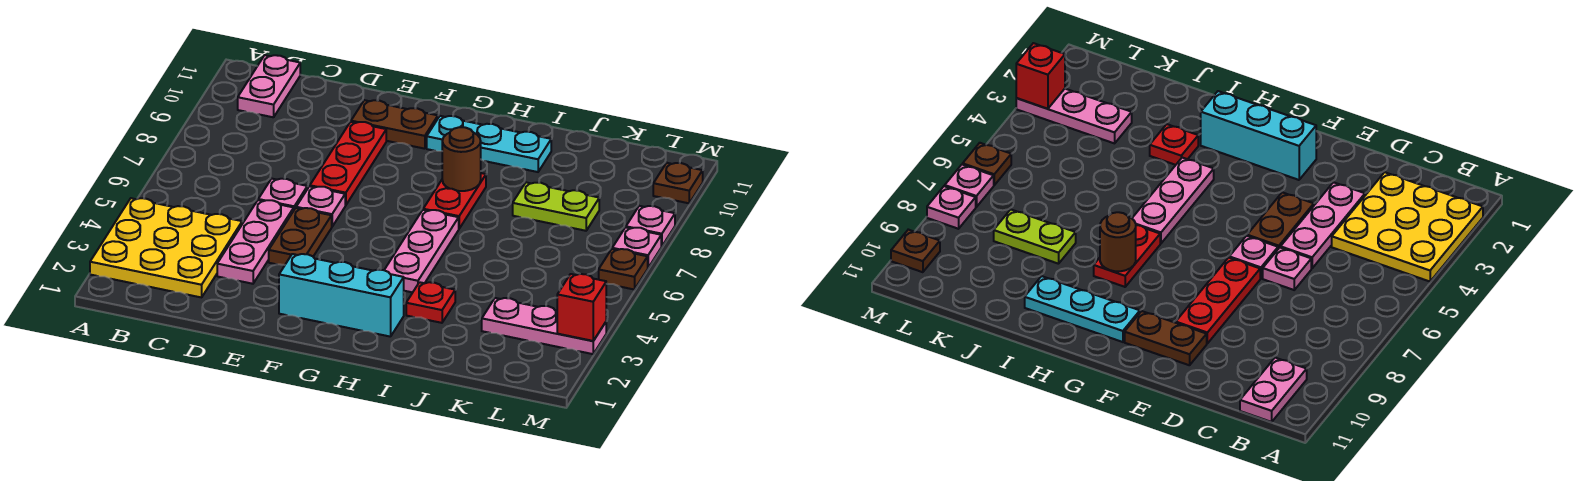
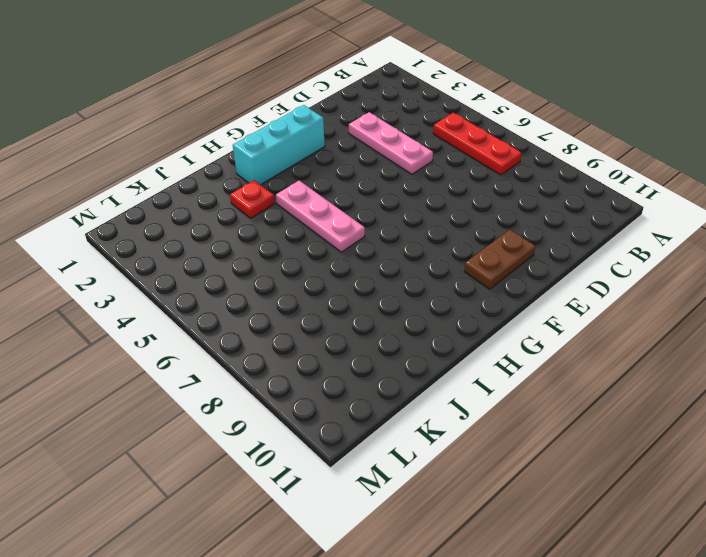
red plate B5:B7 level 1 -> red plate E7:E9 level 1
none -> yellow plate A2:C4 level 1
none -> pink plate B10:B11 level 1
none -> pink plate D6 level 1

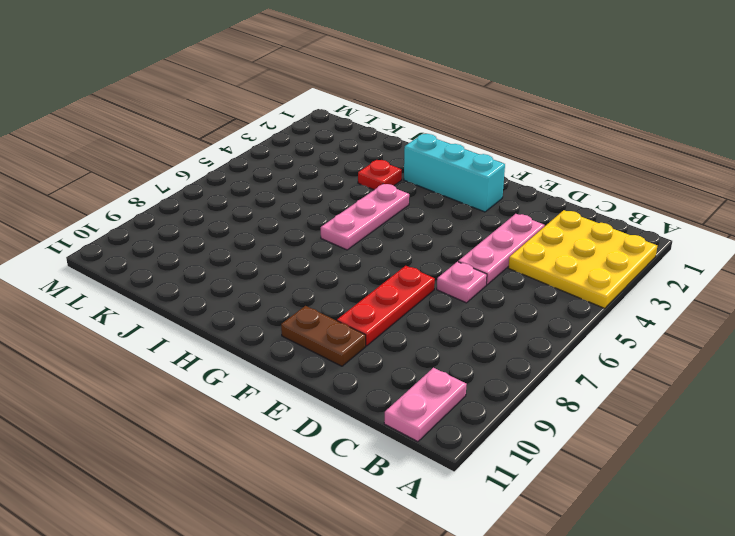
none -> brown plate E4:E5 level 1
none -> pink plate E6 level 1
none -> cyan plate G10:I10 level 1

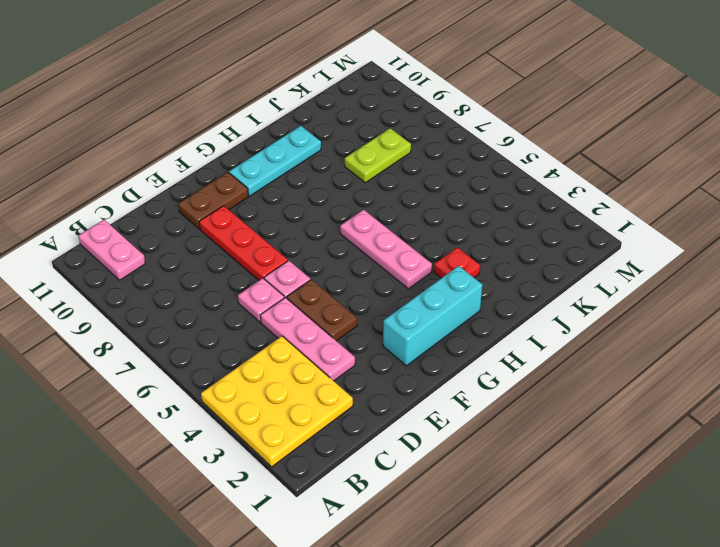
none -> red plate H7:H8 level 1
none -> pink plate K3:M3 level 1
none -> brown plate M6 level 1

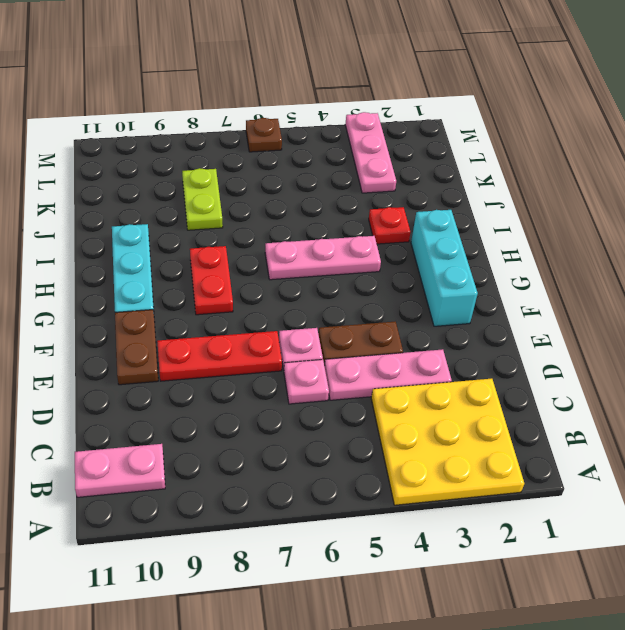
red plate G8:H8 level 1 -> red plate H7:H8 level 1
none -> pink plate M7 level 1
none -> pink plate M8 level 1
none -> brown plate M10 level 1

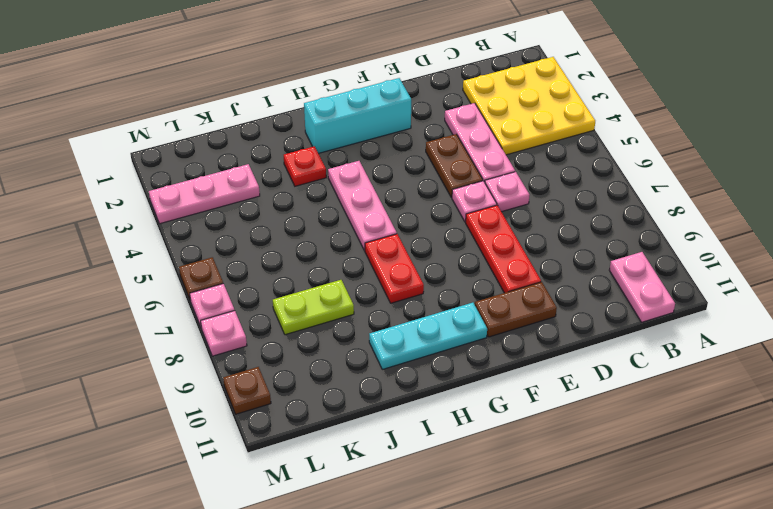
none -> brown round brick H8 level 2
none -> red brick M3 level 2

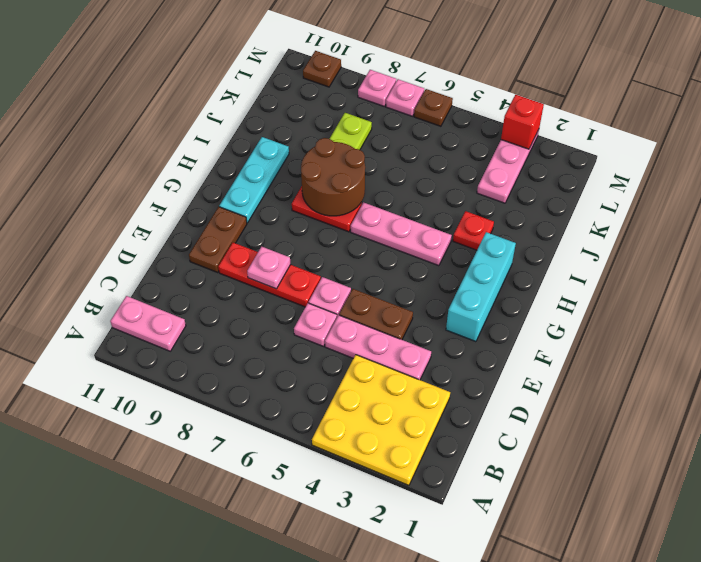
pink plate E8 level 2 -> none
brown round brick H7:I8 level 2 -> brown round brick H8 level 2

